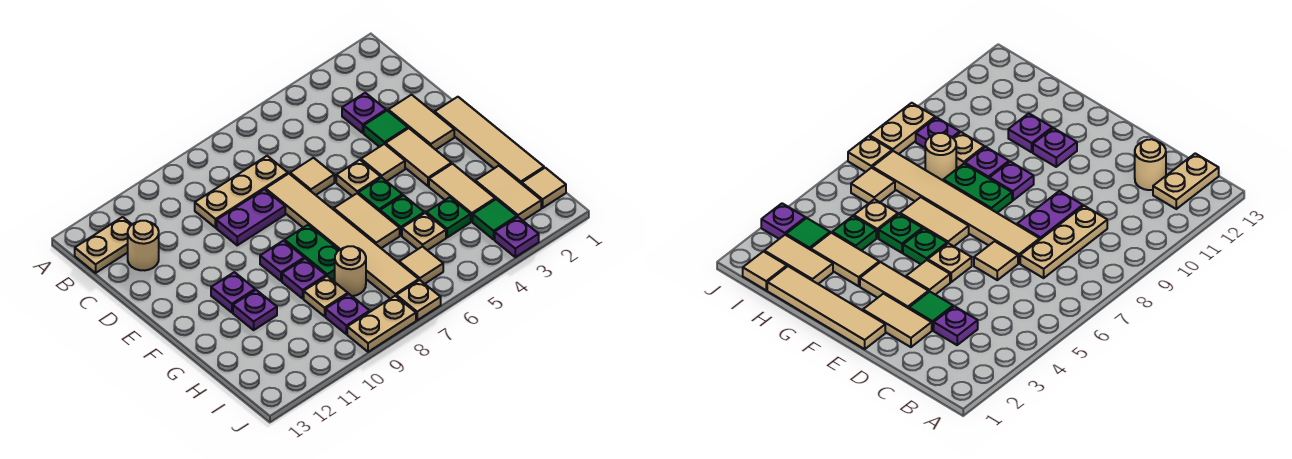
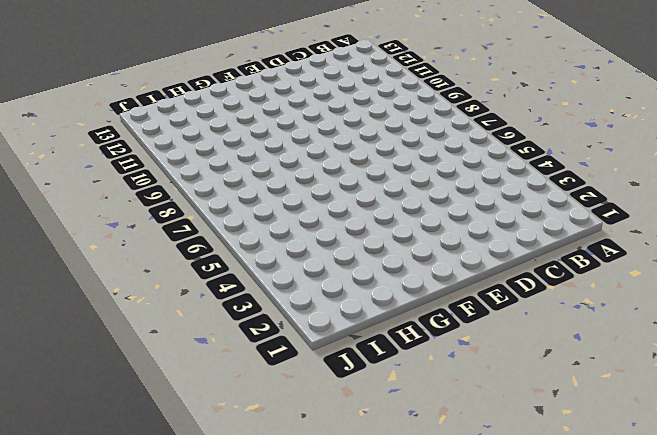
none -> tan plate B12:B13 level 1
none -> purple plate C3 level 1
none -> tan plate C7:C9 level 1
none -> tan round brick C12 level 1

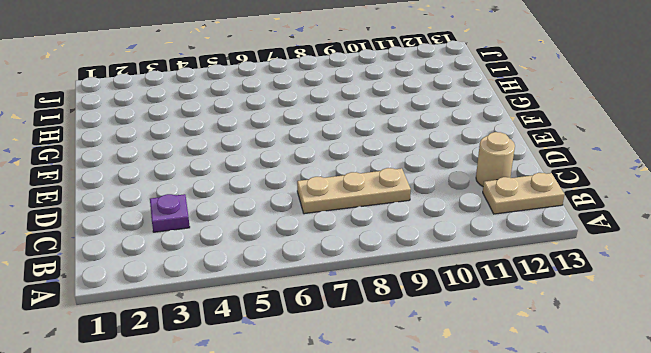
none -> tan tile D2:E2 level 1
none -> green tile D3 level 1
none -> tan tile D6 level 1
none -> tan tile D7:I7 level 1

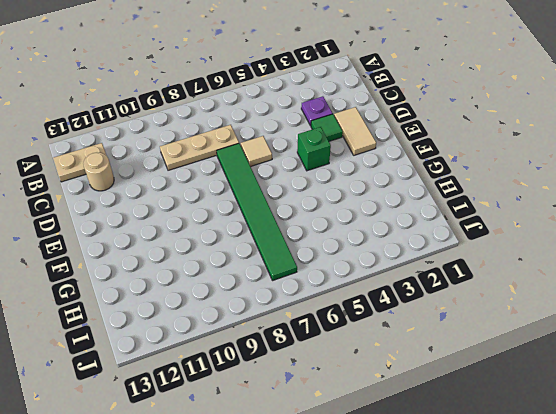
green tile D7:I7 level 1 -> tan tile D7:I7 level 1
green brick E4 level 1 -> tan tile E4 level 1
none -> purple plate D8:D9 level 1
none -> tan tile E1:H1 level 1
none -> tan tile E3:F3 level 1
none -> tan plate E5 level 1

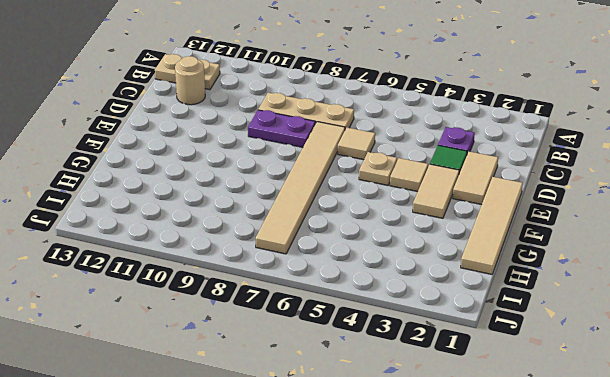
none -> green plate F5 level 1
none -> tan tile F6:G6 level 1
none -> green plate F8:G8 level 1
none -> purple plate F9 level 1

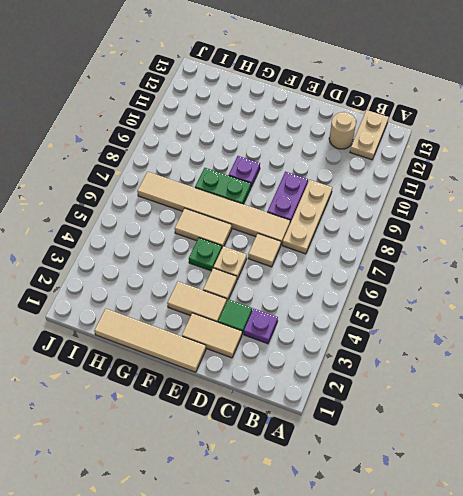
none -> purple plate F11 level 1
none -> tan tile G3:H3 level 1
none -> green plate G5 level 1
none -> purple plate G9 level 1

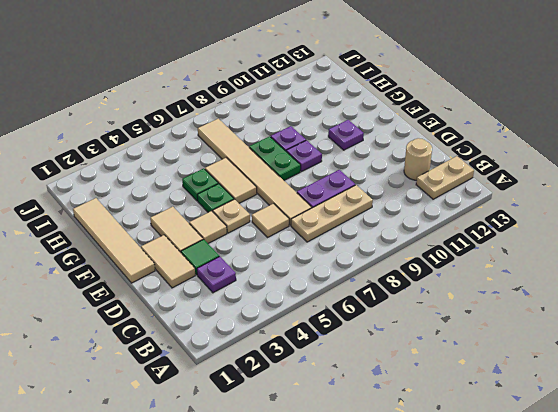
none -> tan tile G3:H3 level 1
none -> purple plate G11 level 1
none -> tan tile H2:I2 level 1
none -> green plate H4 level 1

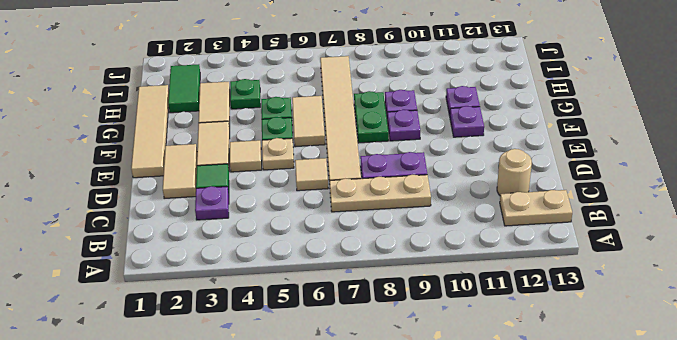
green tile H2:I2 level 1 -> tan tile H2:I2 level 1
none -> tan plate H5 level 1
none -> tan round brick H8 level 1
none -> tan plate H9 level 1
none -> tan tile I1 level 1

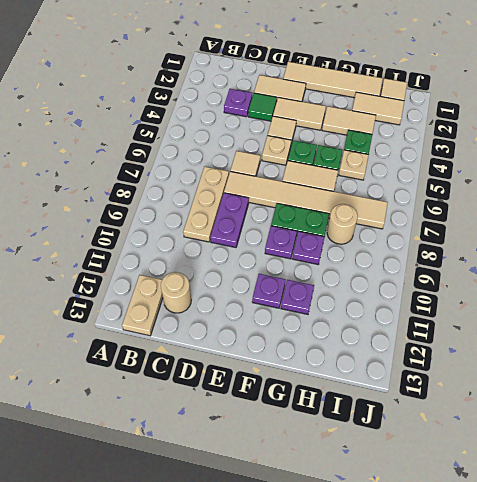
none -> tan plate H9 level 1
none -> green tile I3 level 1
none -> tan tile I6 level 1
none -> purple plate I9 level 1

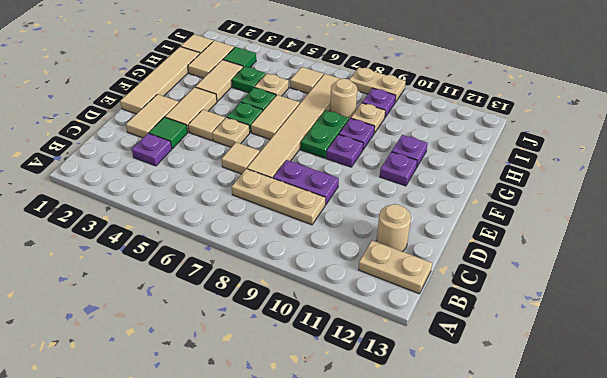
none -> purple plate J3 level 1
none -> tan plate J7 level 1

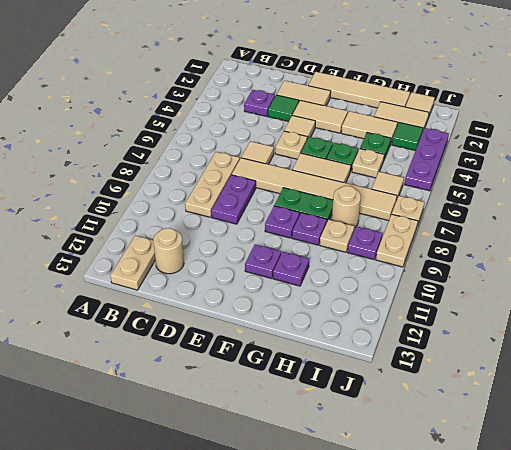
purple plate J3:J5 level 1 -> purple plate J3 level 1

